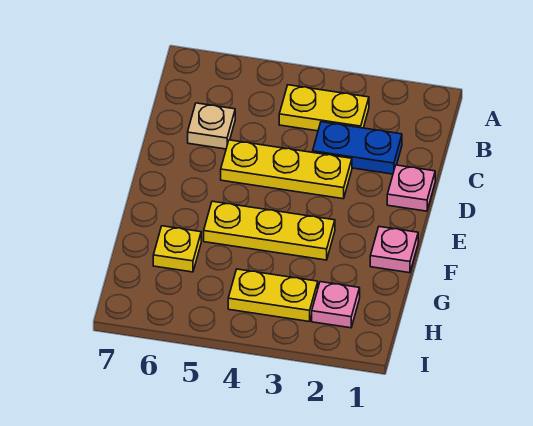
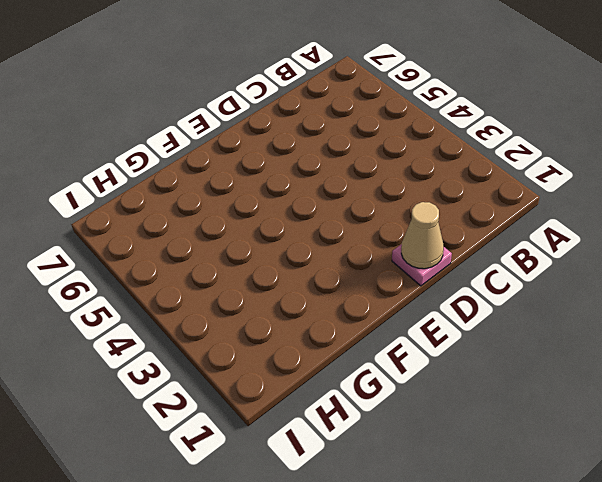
tan cone D1 level 2 -> none
none -> yellow plate B3:B4 level 1
none -> blue plate C2:C3 level 1

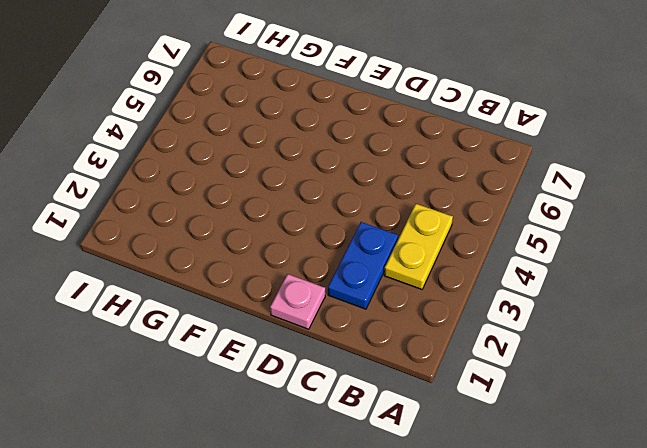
none -> tan plate C6 level 1
none -> yellow plate D3:D5 level 1

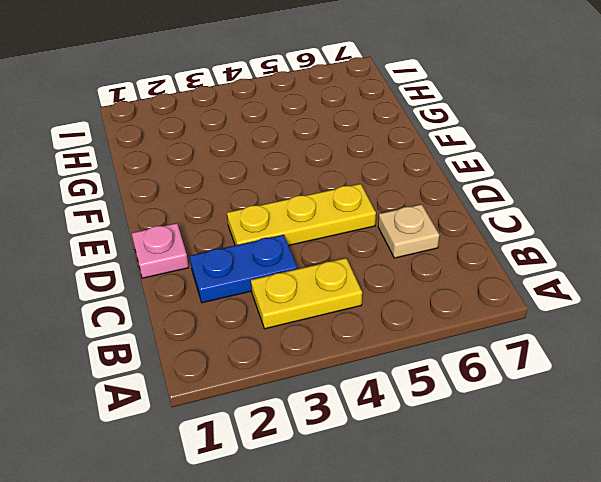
none -> pink plate F1 level 1
none -> yellow plate F3:F5 level 1

